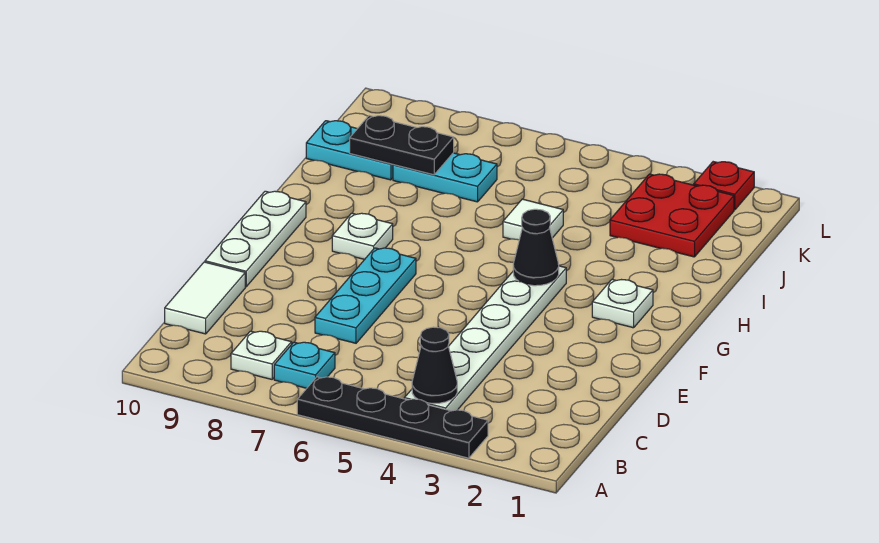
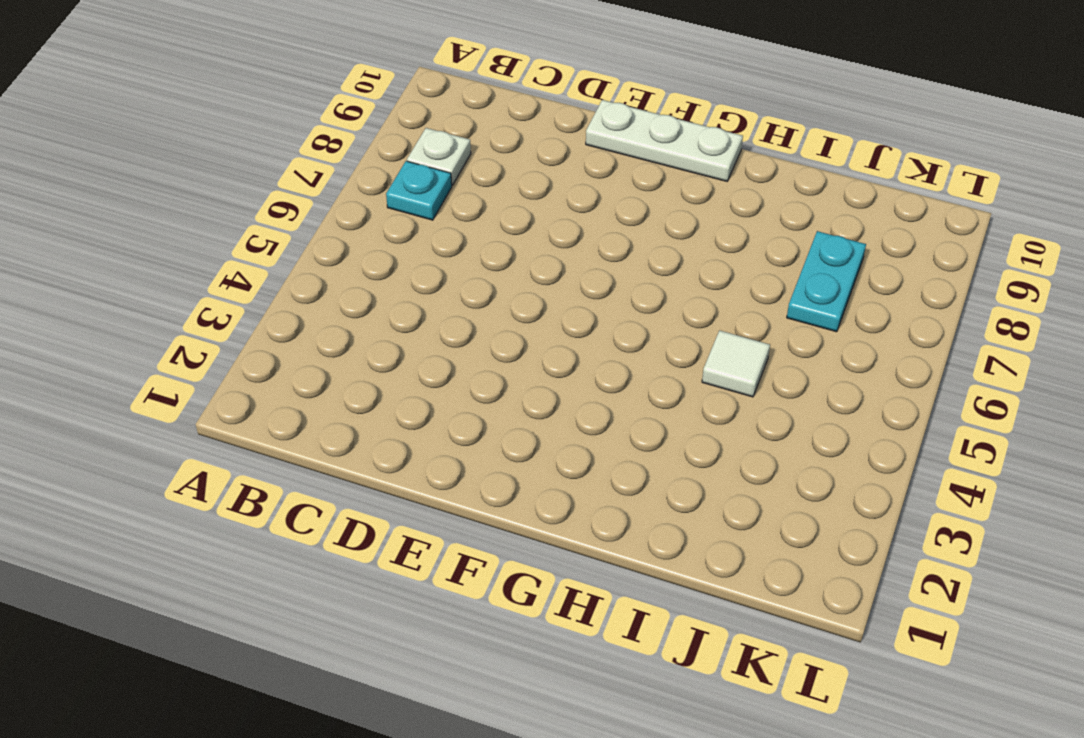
none -> black plate A3:A6 level 1
none -> white plate B4:G4 level 1
none -> white tile C10:D10 level 1

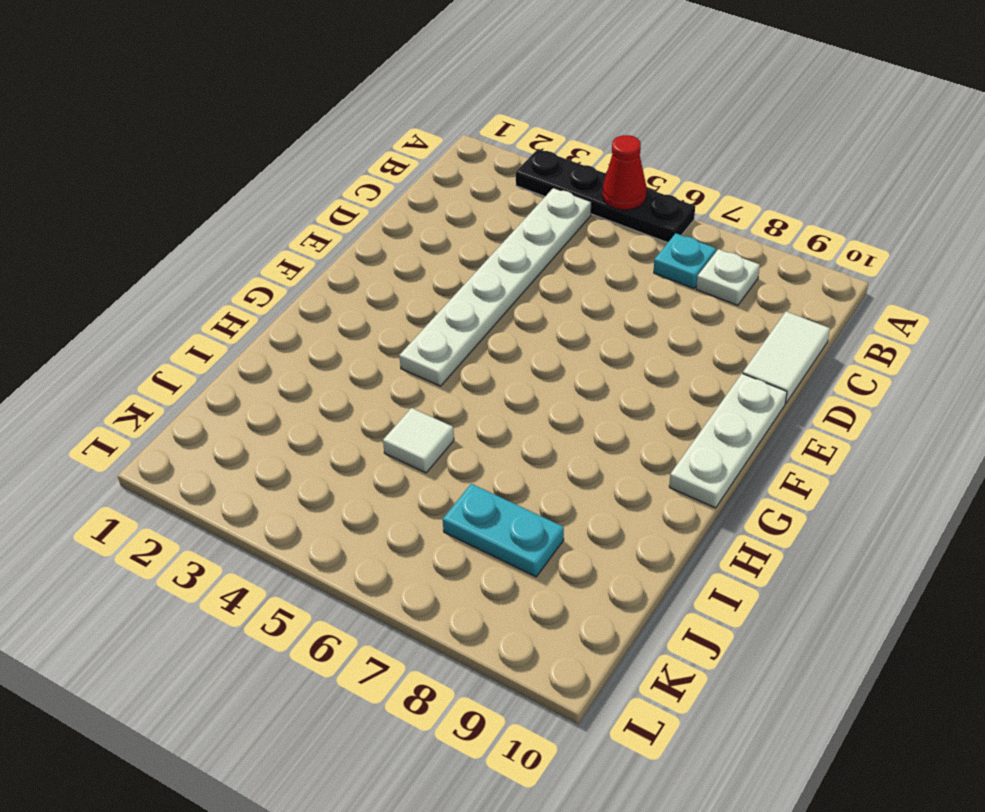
red cone A5 level 2 -> none
none -> cyan plate D7:F7 level 1
none -> white plate G2 level 1
none -> white plate G8 level 1

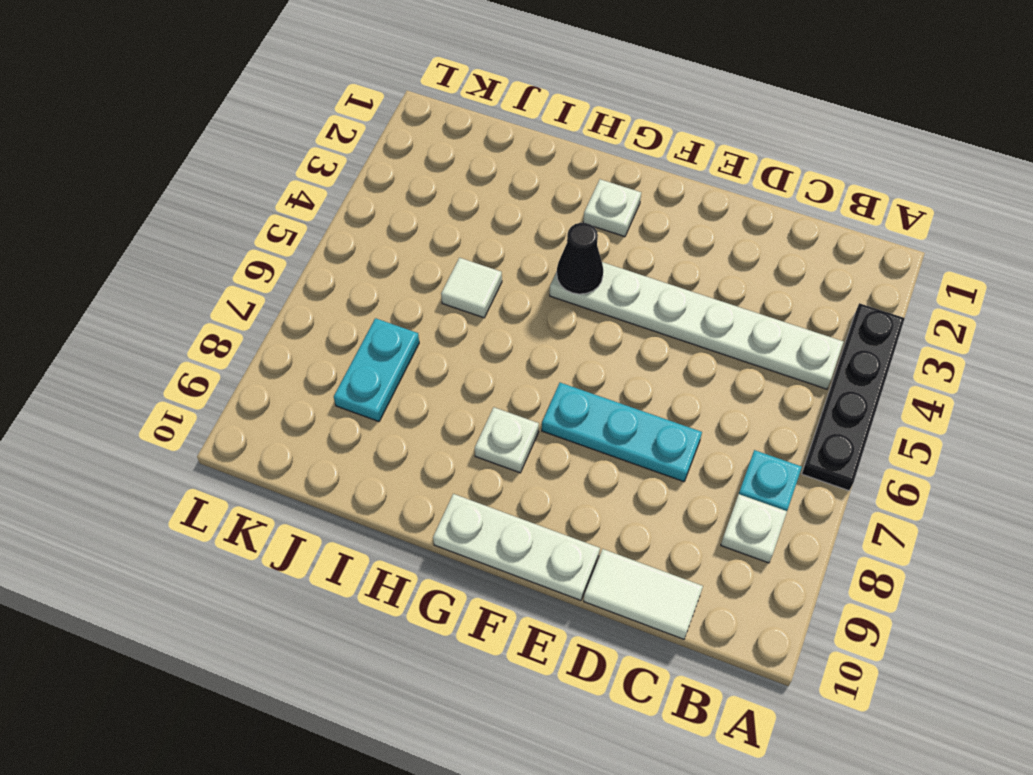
none -> red plate J2:K3 level 1
none -> cyan plate J9:J10 level 1
none -> red plate L2 level 1

